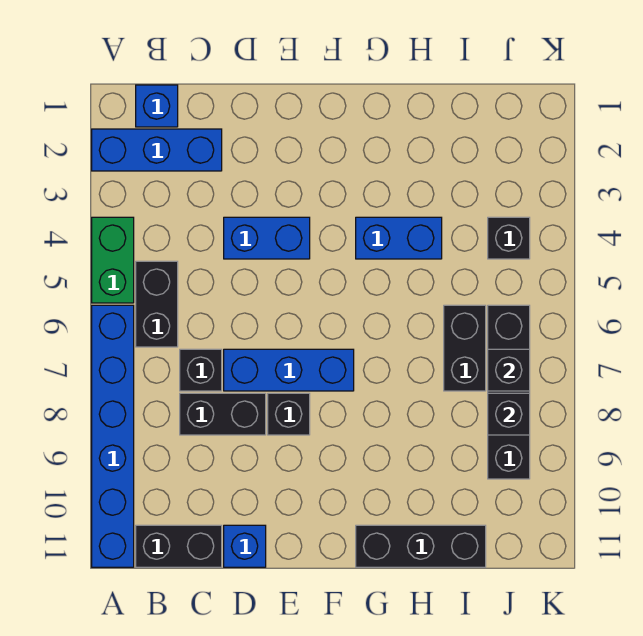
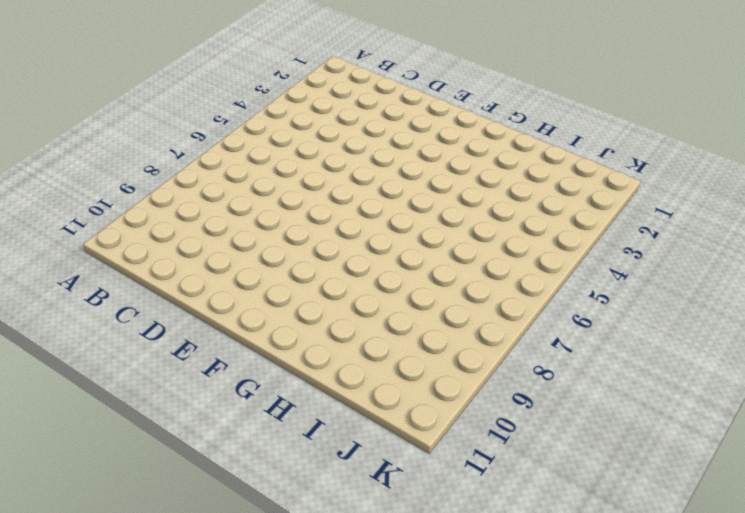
none -> blue brick A2:C2 level 1
none -> green brick A4:A5 level 1
none -> blue brick A6:A11 level 1

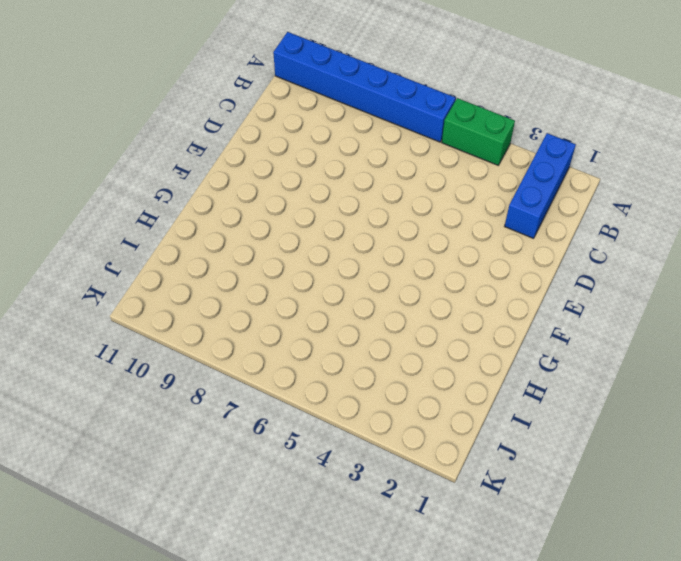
none -> blue brick B1 level 1
none -> black brick B5:B6 level 1
none -> black brick B11:C11 level 1

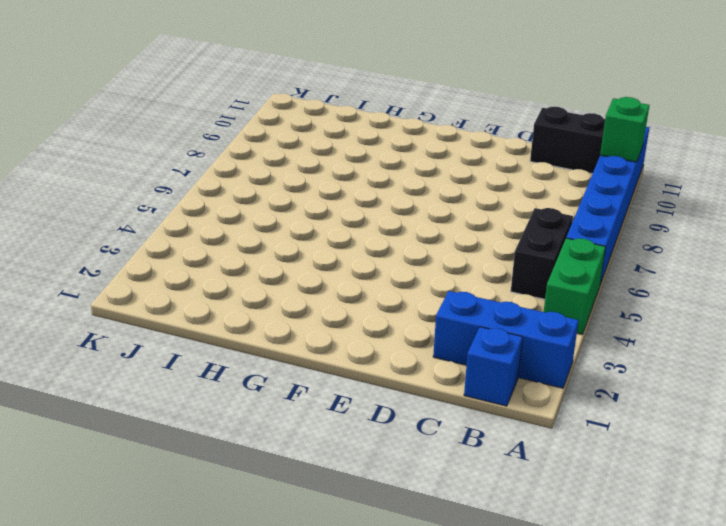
green brick A10 level 2 -> none
none -> black brick C7 level 1
none -> black brick C8:D8 level 1
none -> blue brick D4:E4 level 1

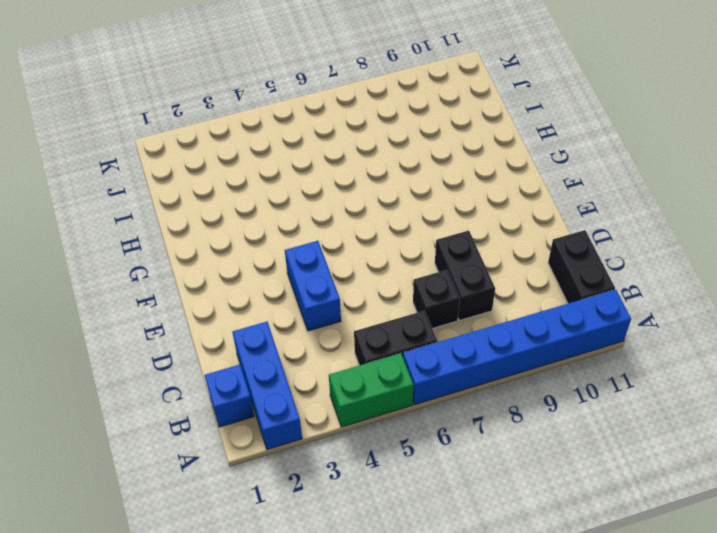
none -> blue brick D7:F7 level 1
none -> blue brick D11 level 1
none -> black brick E8 level 1

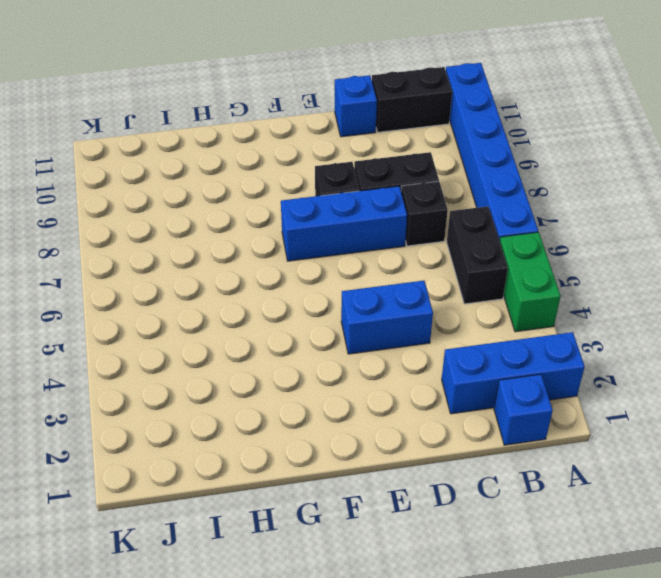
none -> blue brick G4:H4 level 1
none -> black brick G11:I11 level 1
none -> black brick I6:I7 level 1

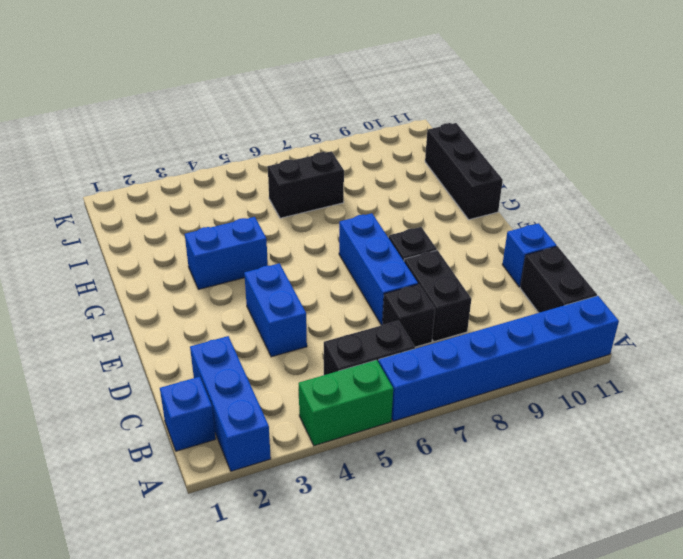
blue brick G3:G4 level 1 -> blue brick G4:H4 level 1
none -> black brick J4 level 1
none -> black brick J6:J9 level 1
none -> black brick J7 level 2

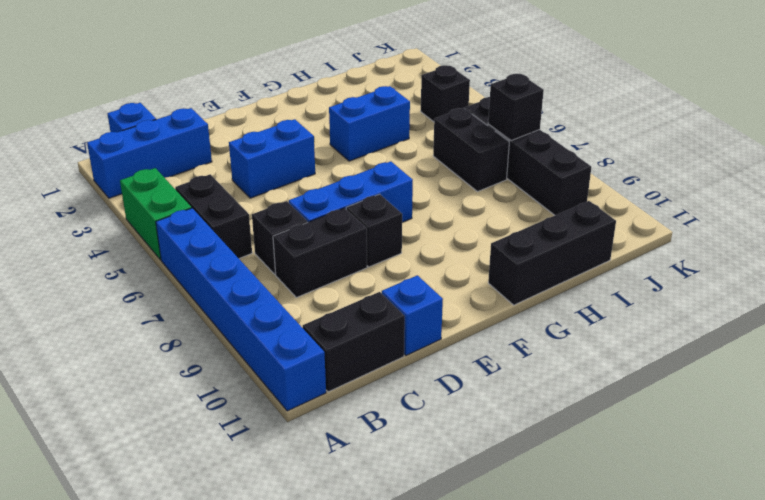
none -> black brick J8 level 2

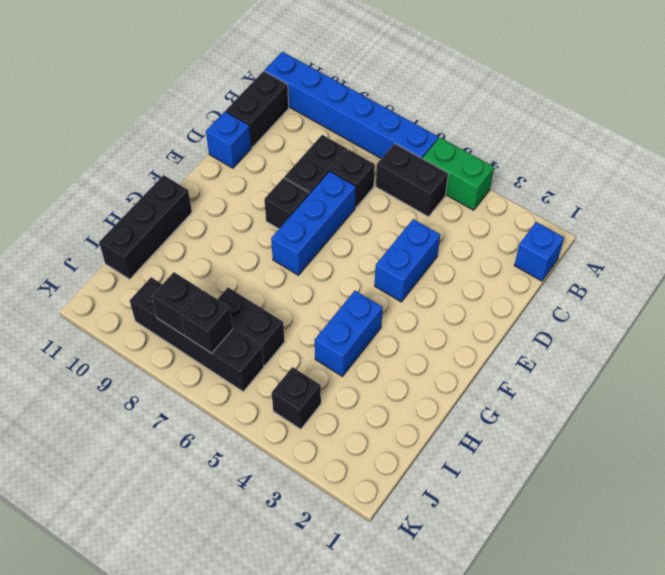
none -> blue brick A2:C2 level 1

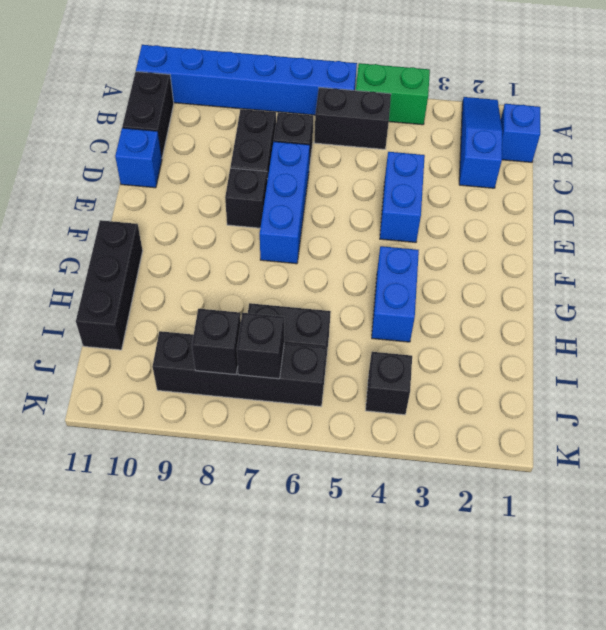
blue slope A2:C2 level 1 top C -> blue brick A2:C2 level 1

